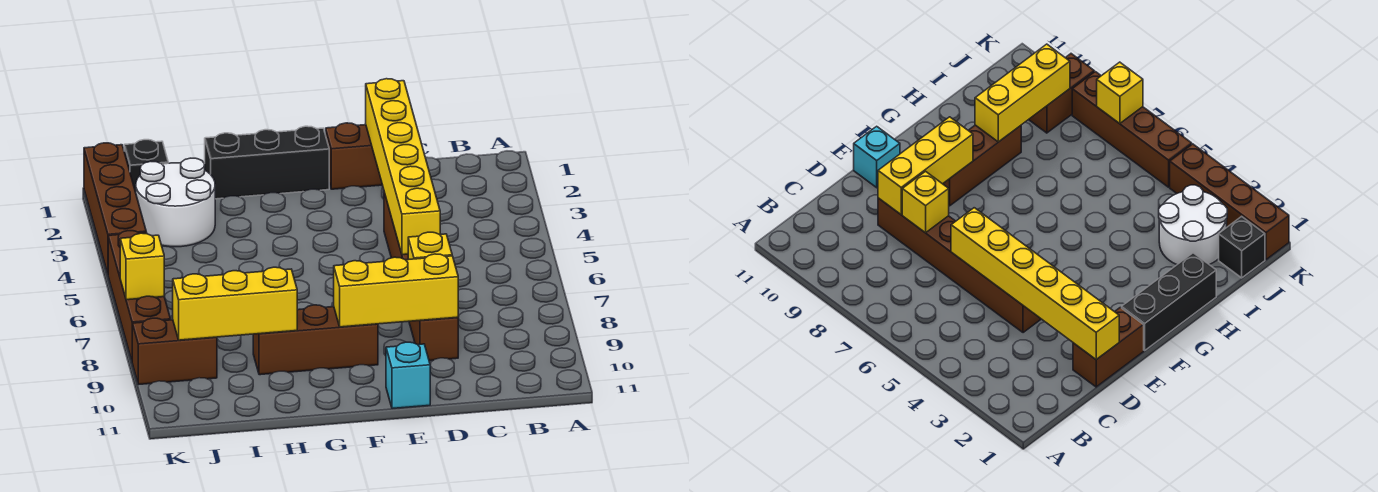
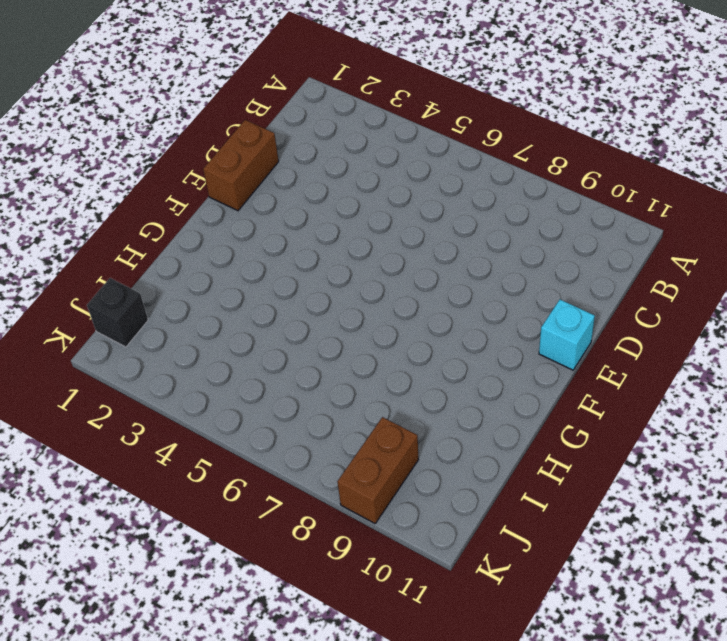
none -> brown brick D4:D9 level 1
none -> black brick F1:H1 level 1
none -> brown brick F9:H9 level 1

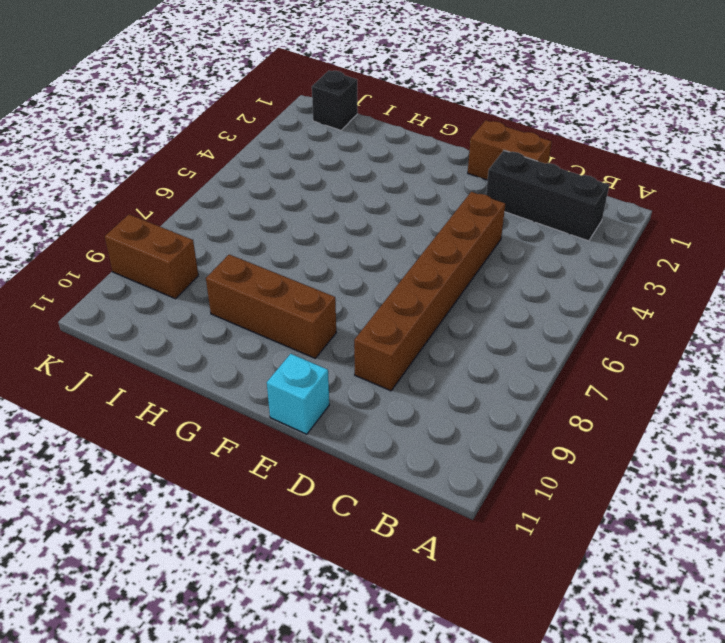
black brick B2:D2 level 1 -> black brick F1:H1 level 1
none -> white round brick I2:J3 level 1
none -> brown brick K1:K4 level 1
none -> brown brick K5:K8 level 1

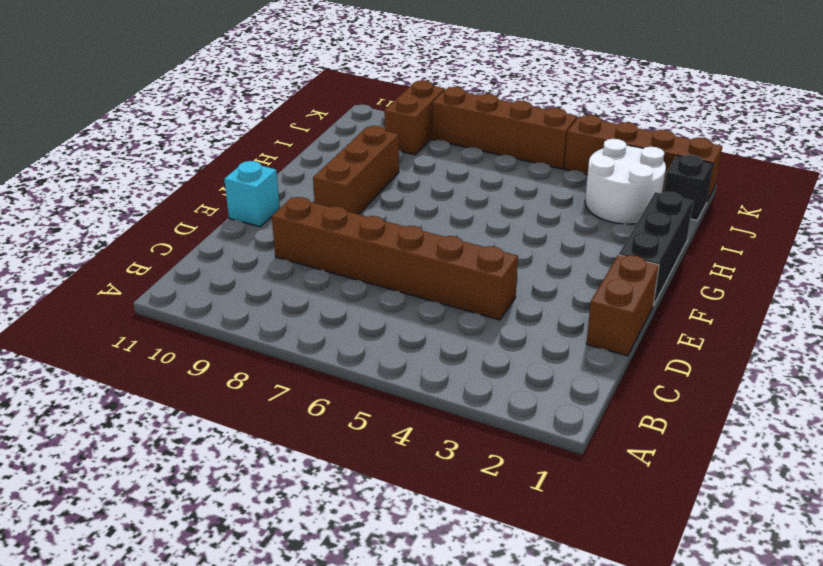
none -> yellow brick D1:D6 level 2
none -> yellow brick D8 level 2
none -> yellow brick D9:F9 level 2

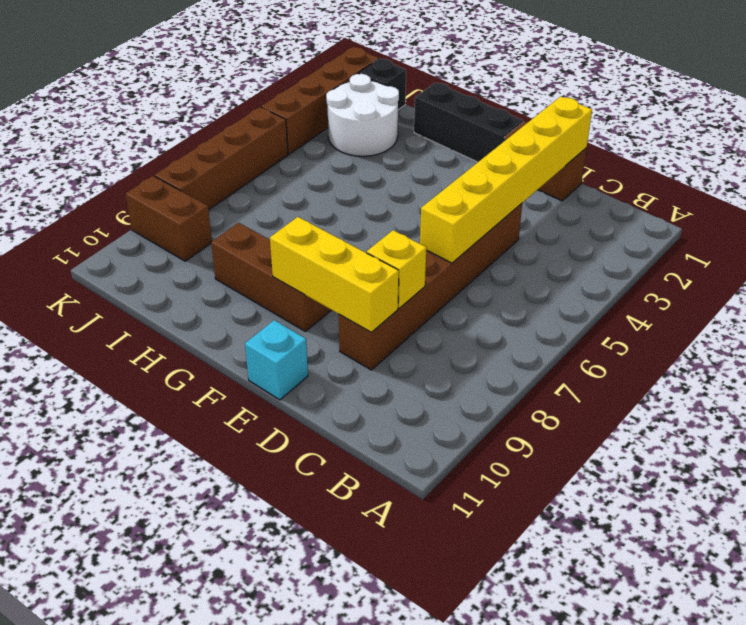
none -> yellow brick H9:J9 level 2
none -> yellow brick K7 level 2

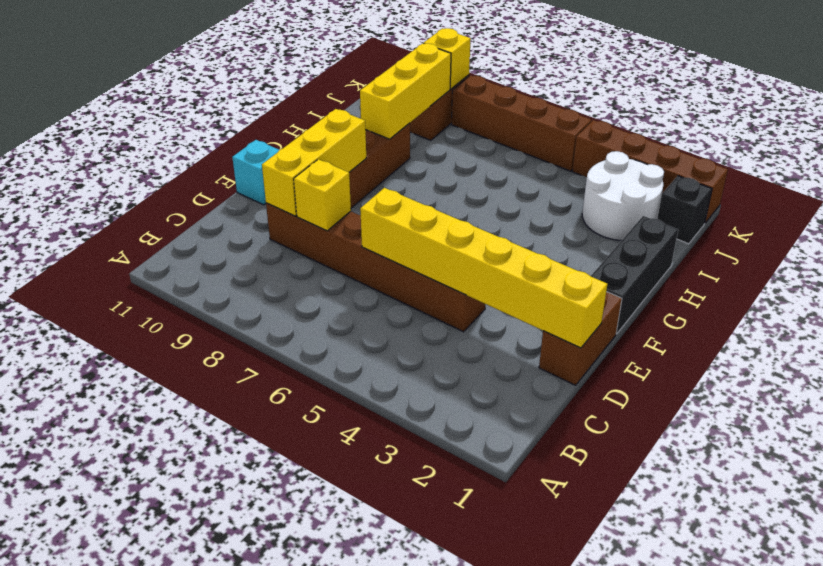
yellow brick K9 level 2 -> yellow brick K7 level 2

